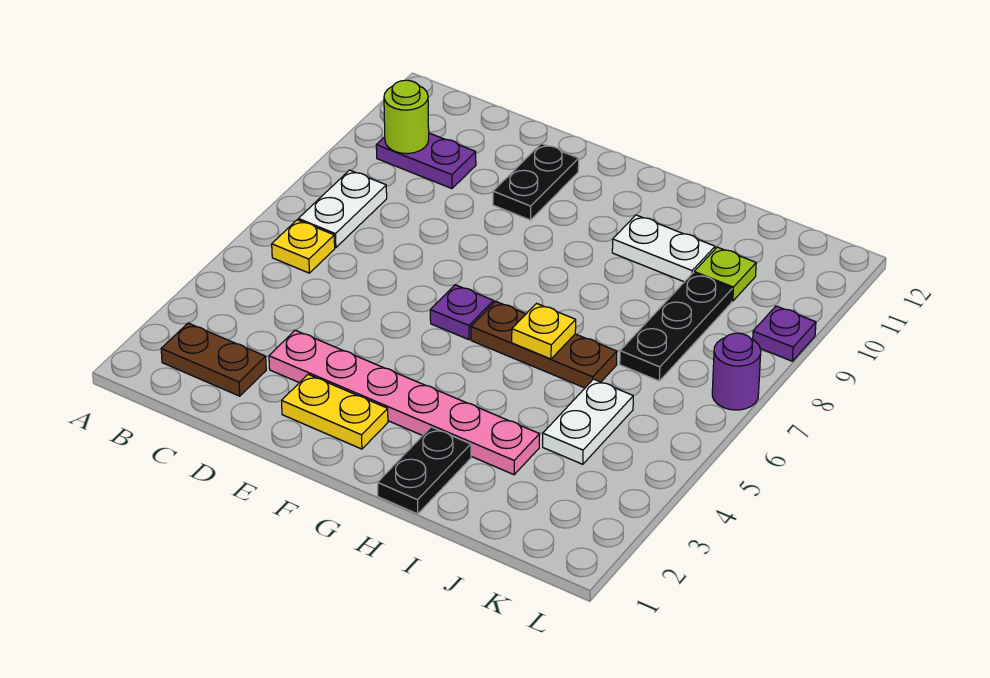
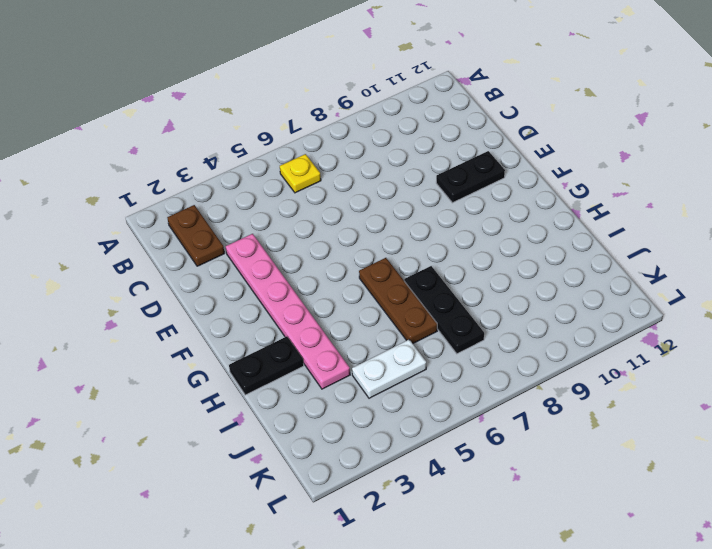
black plate H7:J7 level 1 -> black plate J7:J9 level 1
none -> white plate B7:B8 level 1
none -> purple plate B10:C10 level 1
none -> yellow plate E2:F2 level 1

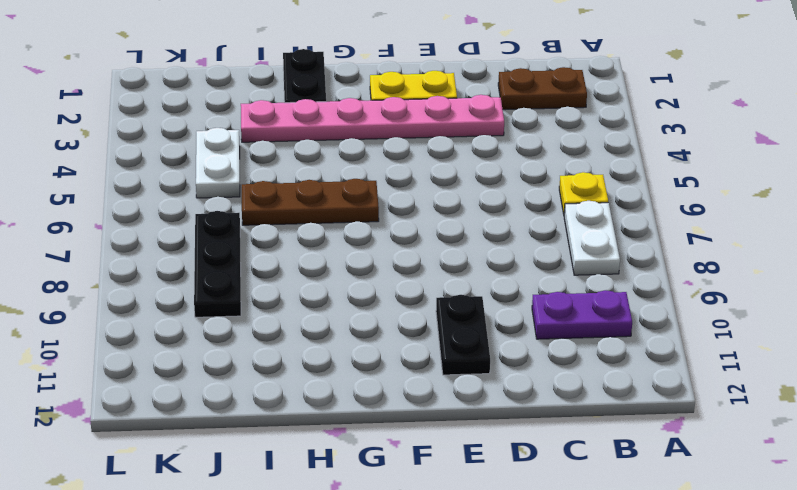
none -> purple plate F6 level 1
none -> white plate H10:I10 level 1
none -> lime plate J10 level 1

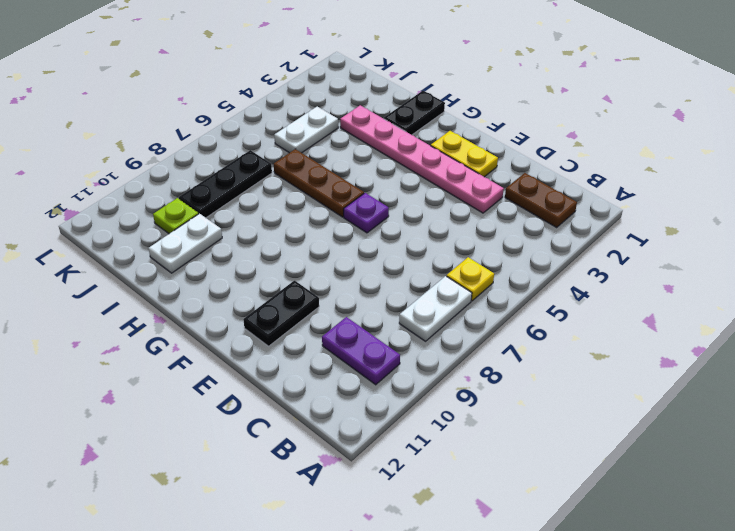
white plate I10:I11 level 1 -> white plate H10:I10 level 1
none -> purple round brick L7 level 1
none -> purple plate L9 level 1
none -> lime round brick B10 level 2

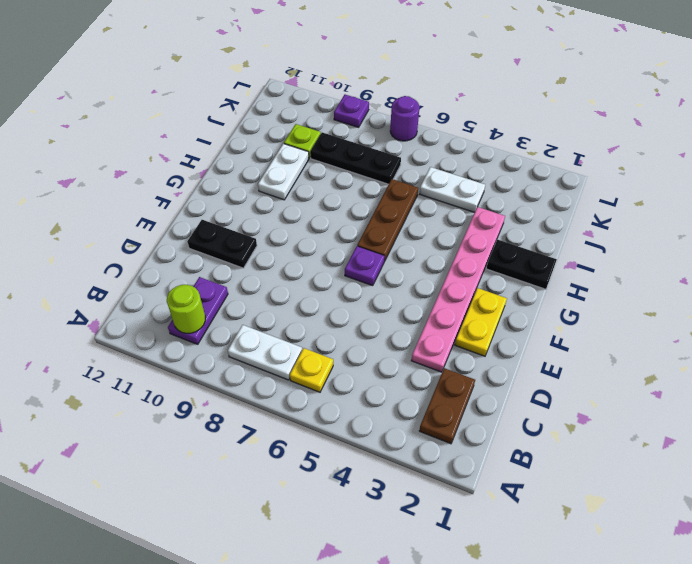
none -> yellow plate H6 level 2

